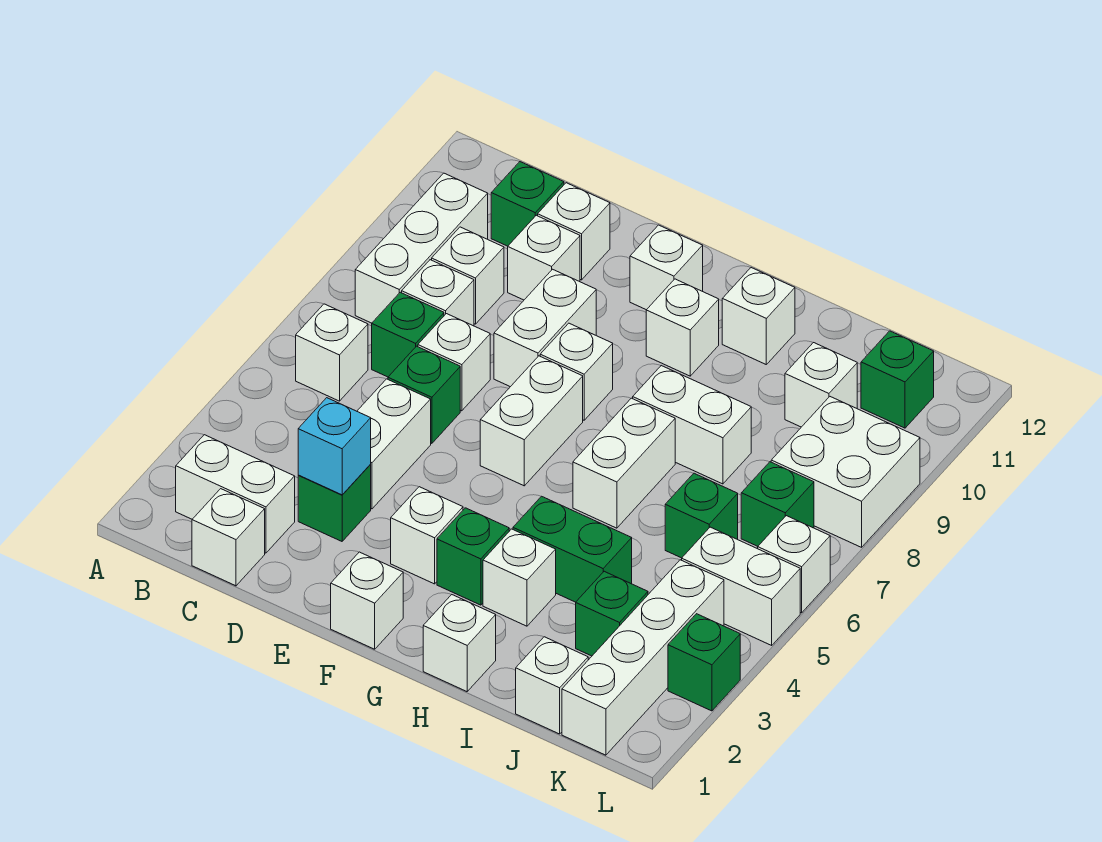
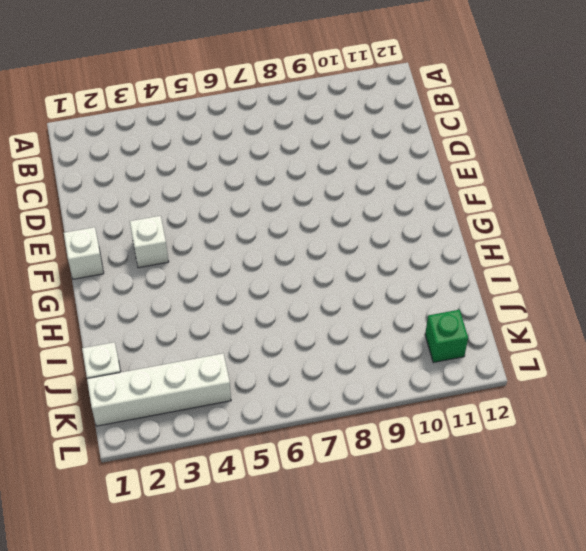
none -> white brick B2:C2 level 1
none -> white brick B6 level 1
none -> white brick B8:B10 level 1
none -> white brick C1 level 1

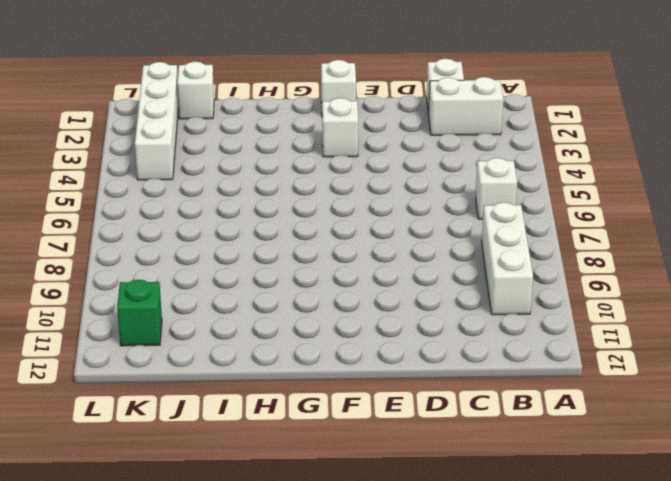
none -> green brick C7 level 1
none -> white brick C8 level 1
none -> white brick C9 level 1
none -> green brick C11 level 1

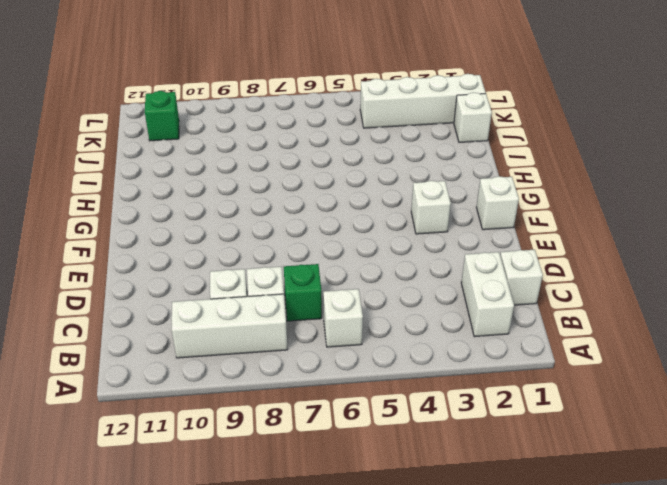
none -> green brick C11 level 1
none -> green brick D3 level 1
none -> white brick D4:D5 level 1
none -> green brick D6 level 1

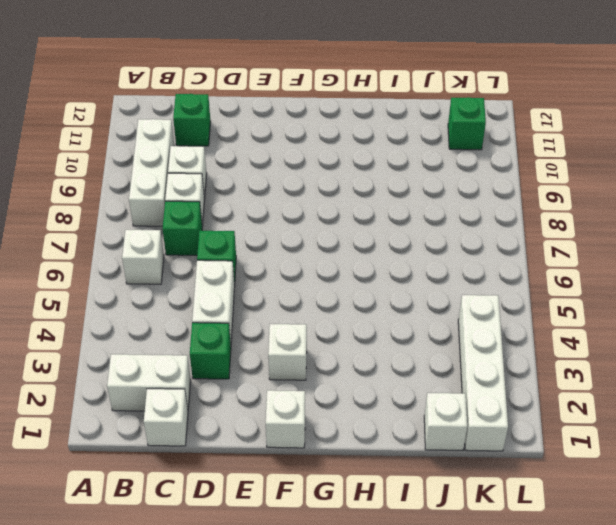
none -> white brick D7 level 1
none -> white brick D10 level 1
none -> white brick D11 level 1
none -> white brick E8:E9 level 1

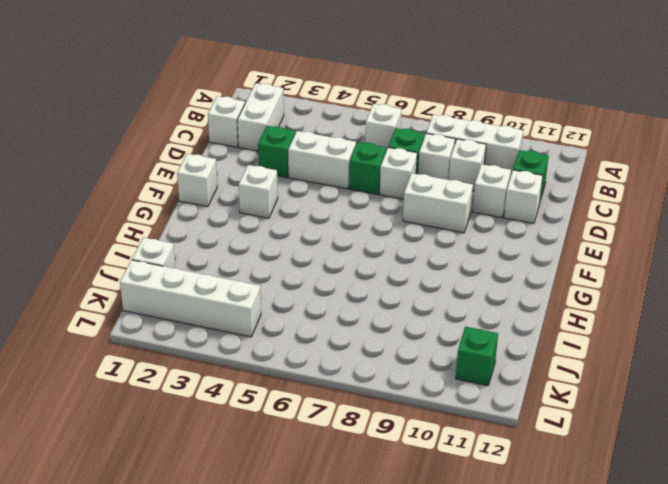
none -> white brick F6:F7 level 1
none -> white brick F8 level 1
none -> white brick F11 level 1
none -> green brick G3 level 1

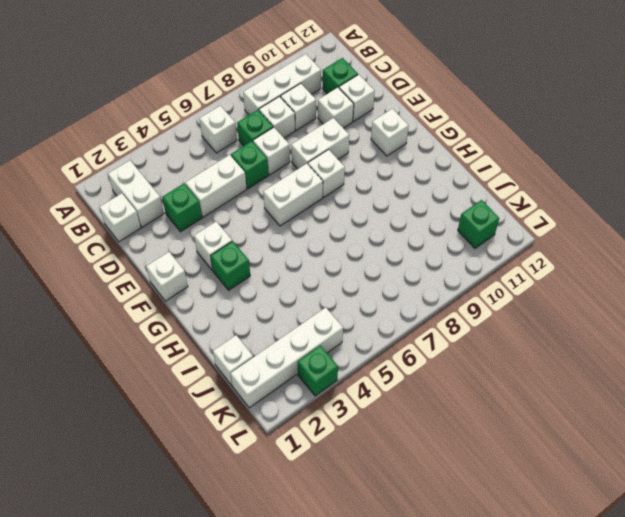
none -> white brick G10 level 1
none -> white brick H1 level 1
none -> white brick H3 level 1
none -> green brick H4:I4 level 1

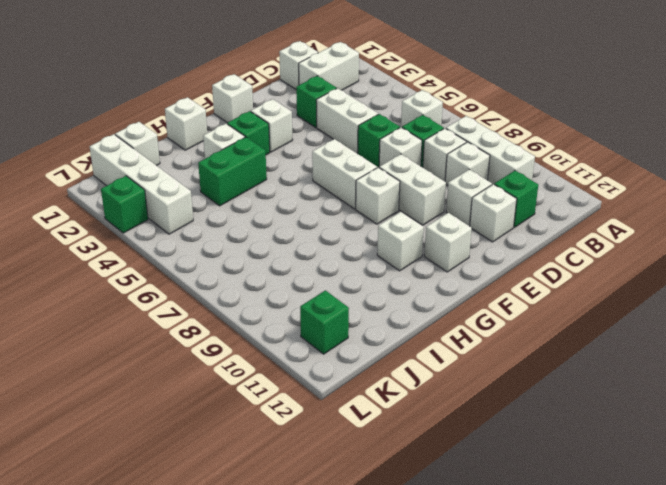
none -> white brick H6:H7 level 1
none -> white brick H8:I8 level 1
none -> white brick H11 level 1
none -> green brick J3 level 1

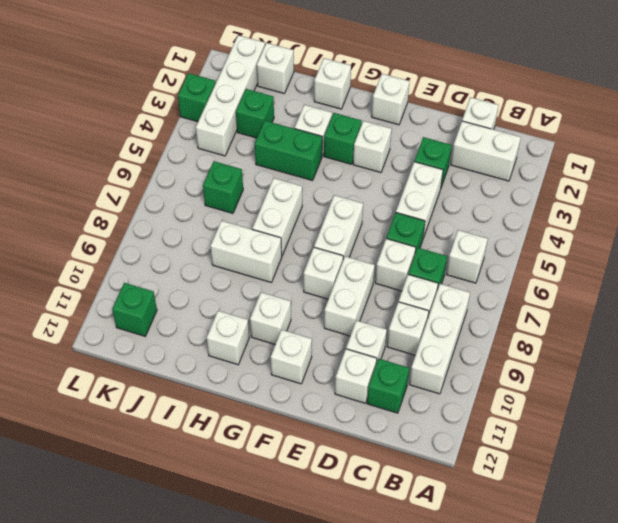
none -> white brick J10 level 1
none -> white brick K5:L5 level 1
none -> green brick K7 level 1
none -> white brick K8:L9 level 1

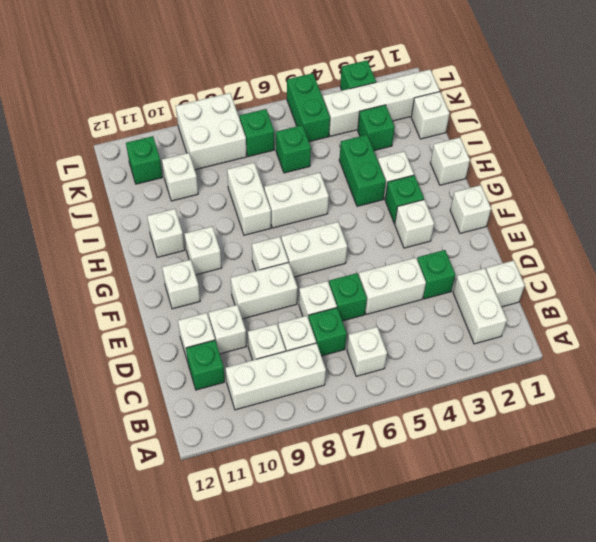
green brick K5:L5 level 1 -> white brick K5:L5 level 1
none -> white brick L6 level 1
none -> cyan brick D3 level 2

